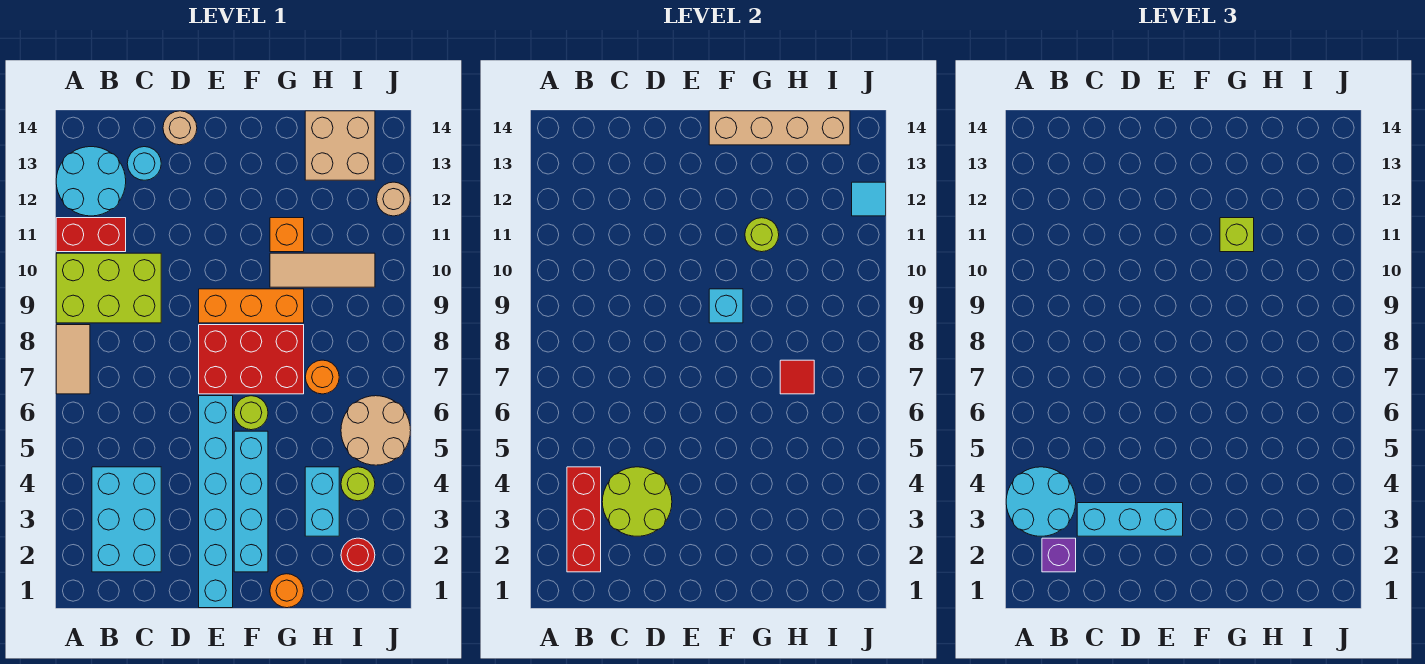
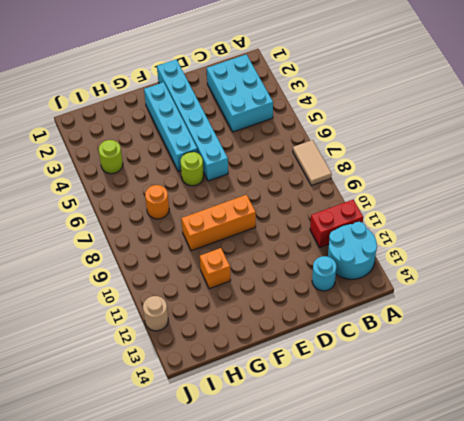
none -> lime brick A9:C10 level 1
none -> tan round brick D14 level 1
none -> red brick E7:G8 level 1
none -> orange round brick G1 level 1

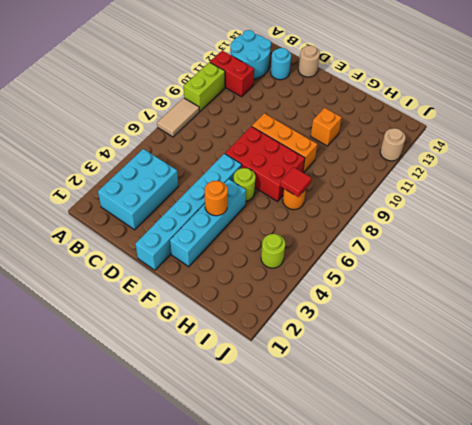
lime brick A9:A10 level 1 -> lime brick A9:C10 level 1
orange round brick F4 level 2 -> orange round brick G1 level 1
none -> tan tile G10:I10 level 1
none -> cyan brick H3:H4 level 1
none -> tan brick H13:I14 level 1
none -> red round brick I2 level 1

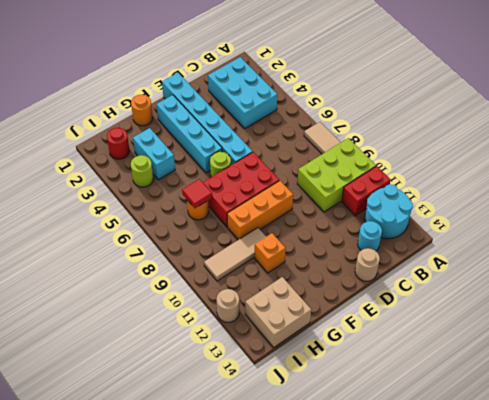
none -> tan round brick I5:J6 level 1
none -> red brick B2:B4 level 2
none -> lime round brick C3:D4 level 2
none -> cyan brick F9 level 2

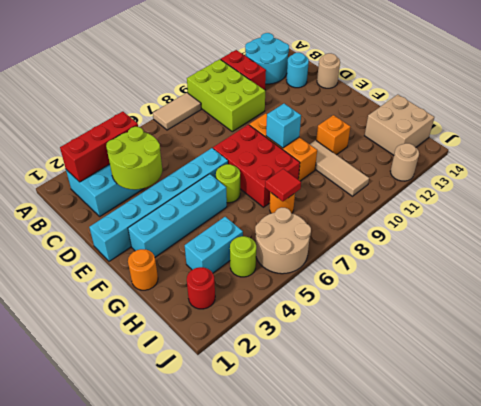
none -> tan brick F14:I14 level 2
none -> lime round brick G11 level 2
none -> cyan tile J12 level 2
none -> cyan round brick A3:B4 level 3

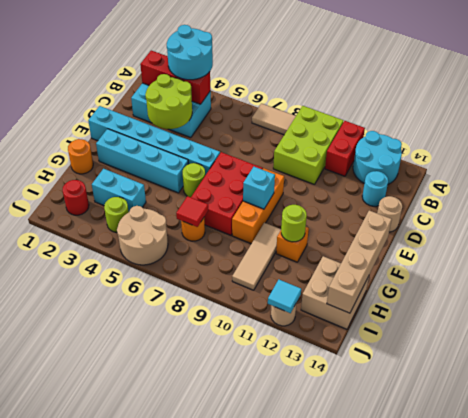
none -> purple brick B2 level 3
none -> cyan brick C3:E3 level 3
none -> lime brick G11 level 3

